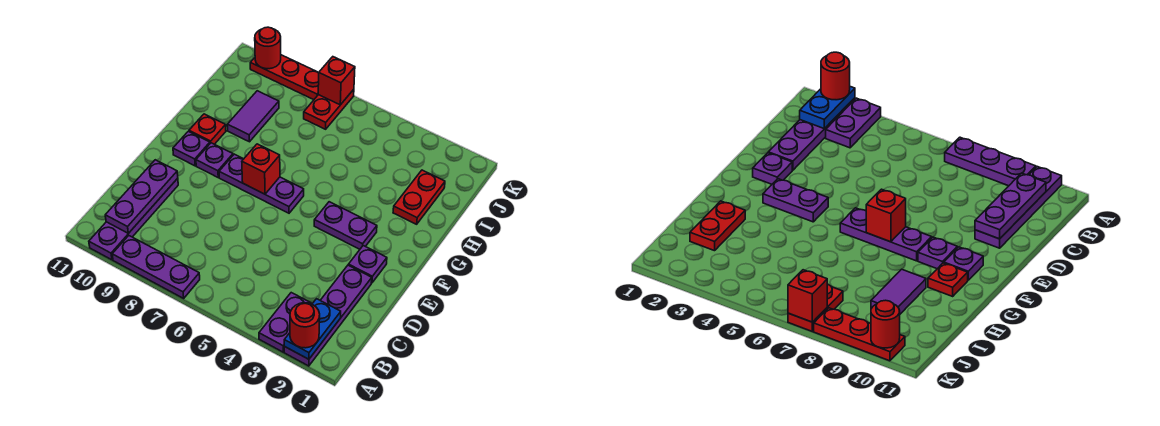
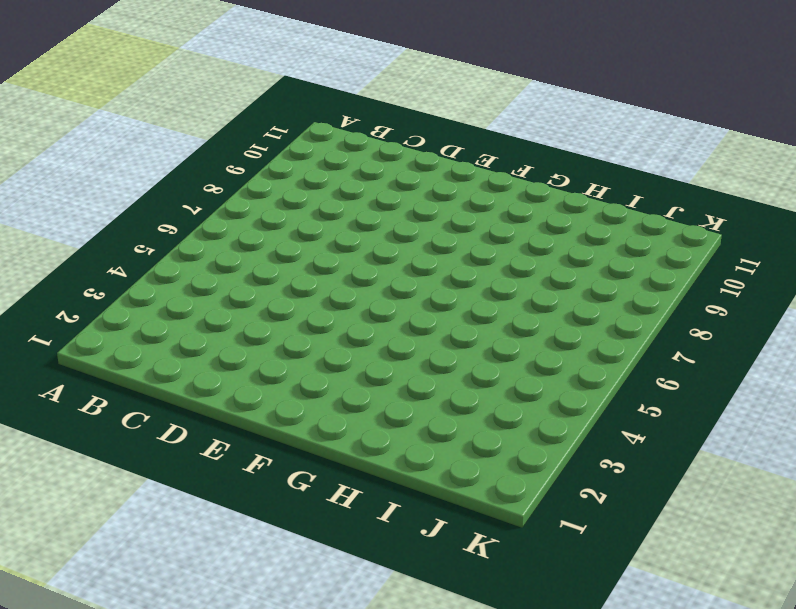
none -> purple plate A2:D2 level 1
none -> purple plate A3:B3 level 1
none -> purple plate A7:A9 level 1

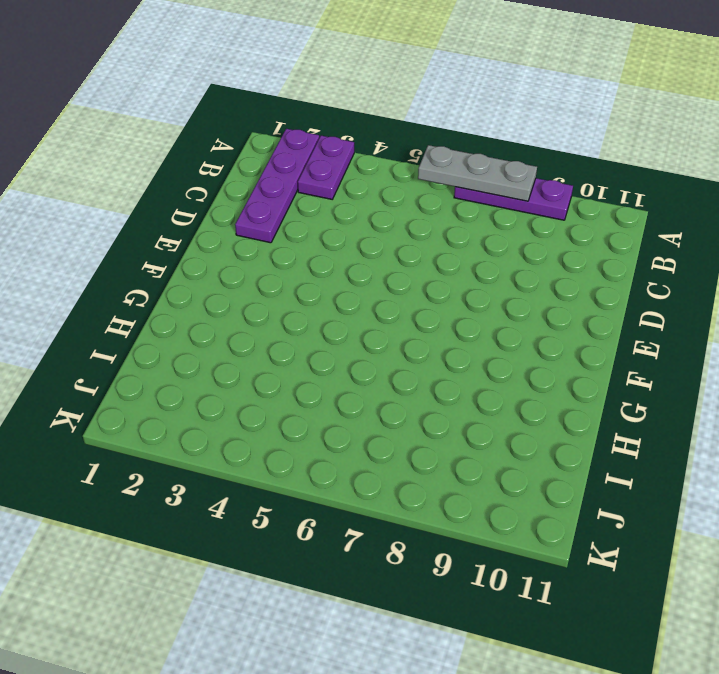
grey plate A6:A8 level 2 -> none
none -> purple plate A10:D10 level 1
none -> purple plate E2 level 1
none -> purple plate F3:F4 level 1

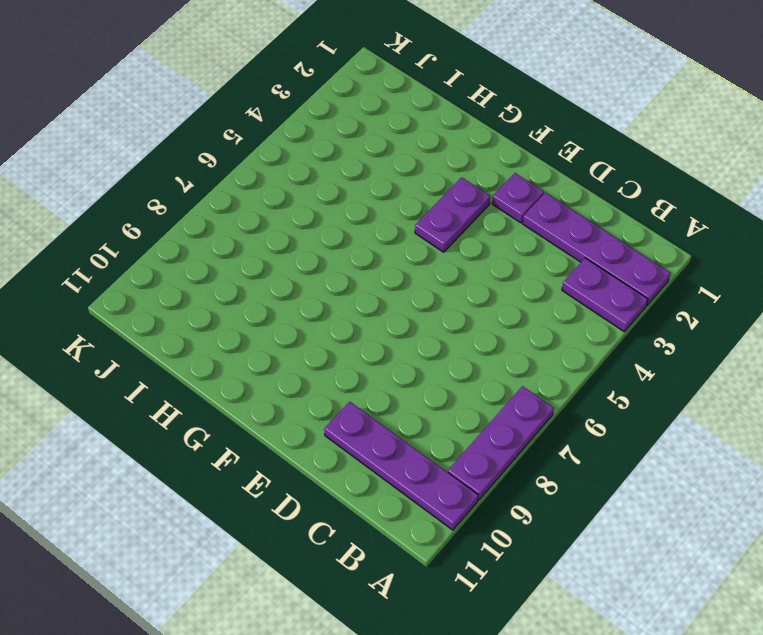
none -> purple plate F6:F8 level 1
none -> purple plate F9 level 1
none -> purple plate F10 level 1

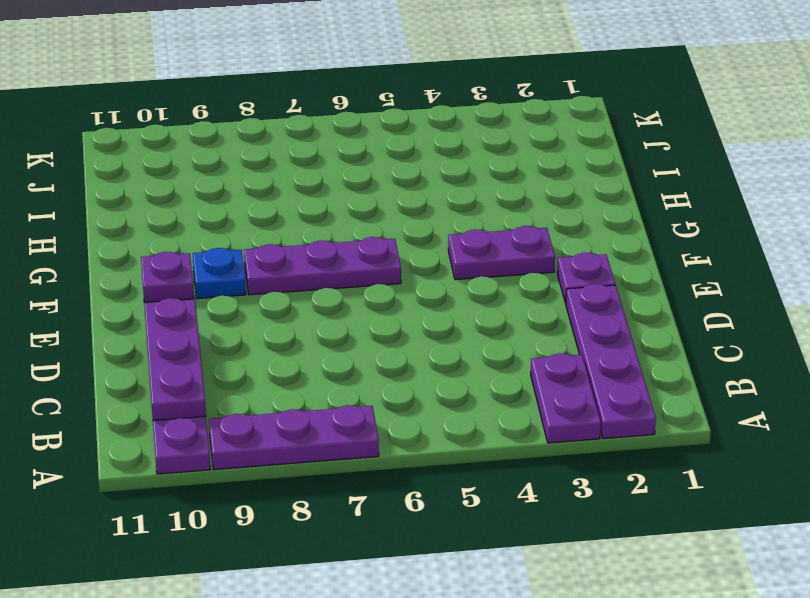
blue plate F9 level 1 -> purple plate F9 level 1
none -> red plate G10 level 1
none -> red plate H2:I2 level 1
none -> purple tile H9:I9 level 1

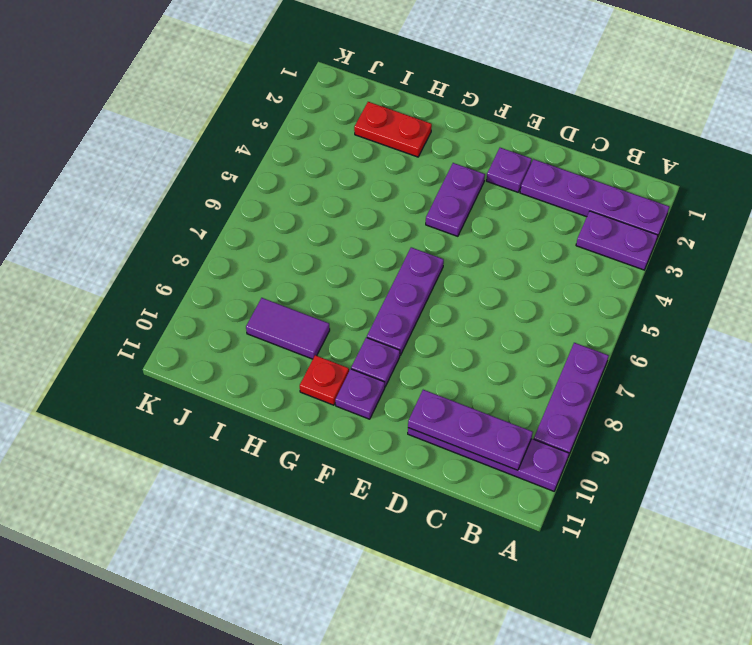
none -> red plate J7:K7 level 1
none -> red plate K8:K10 level 1
none -> blue plate A2:B2 level 2

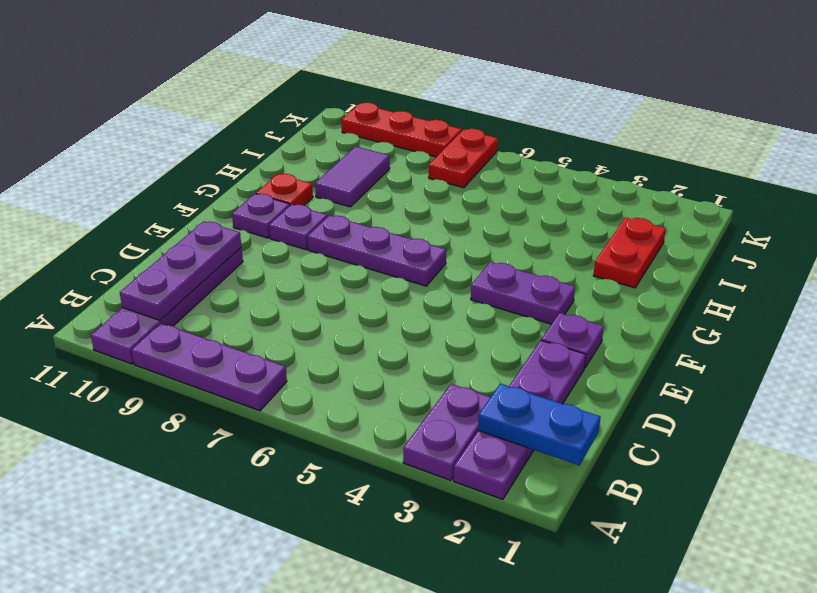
blue plate B1:B2 level 2 -> blue plate A2:B2 level 2
none -> red brick F7 level 2
none -> red brick K7 level 2
none -> red round brick K10 level 2

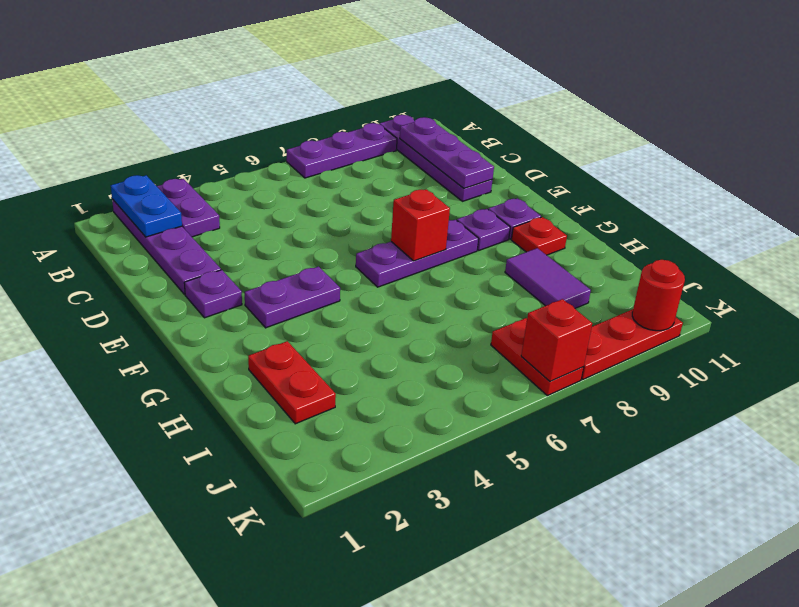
none -> red round brick A2 level 3

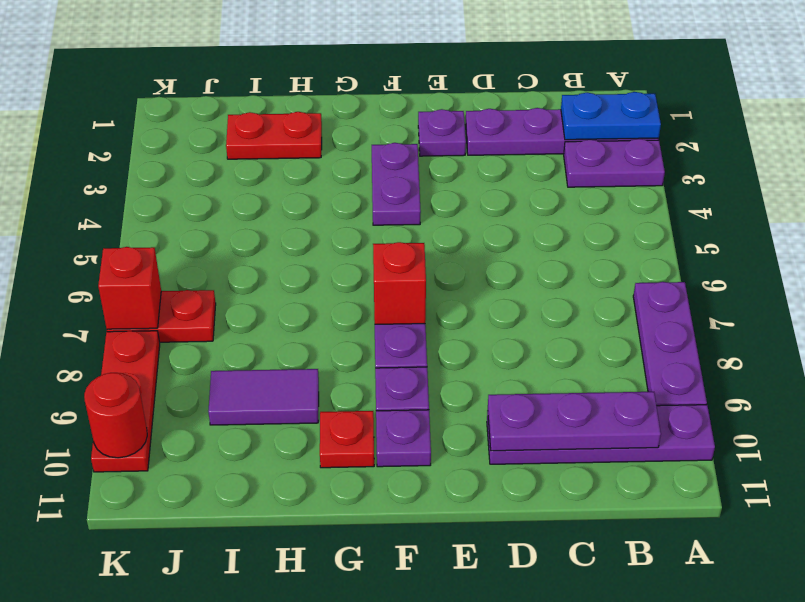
none -> red round brick A2 level 3

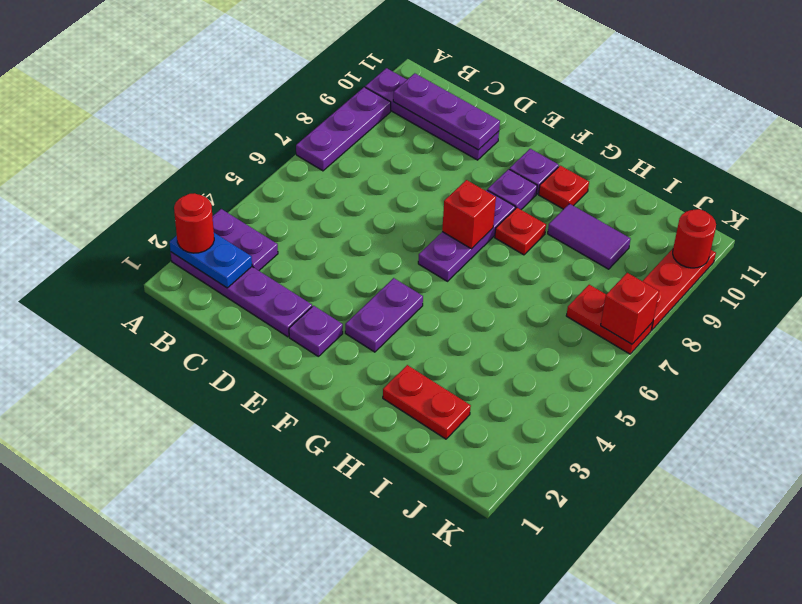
red plate G8 level 1 -> none

